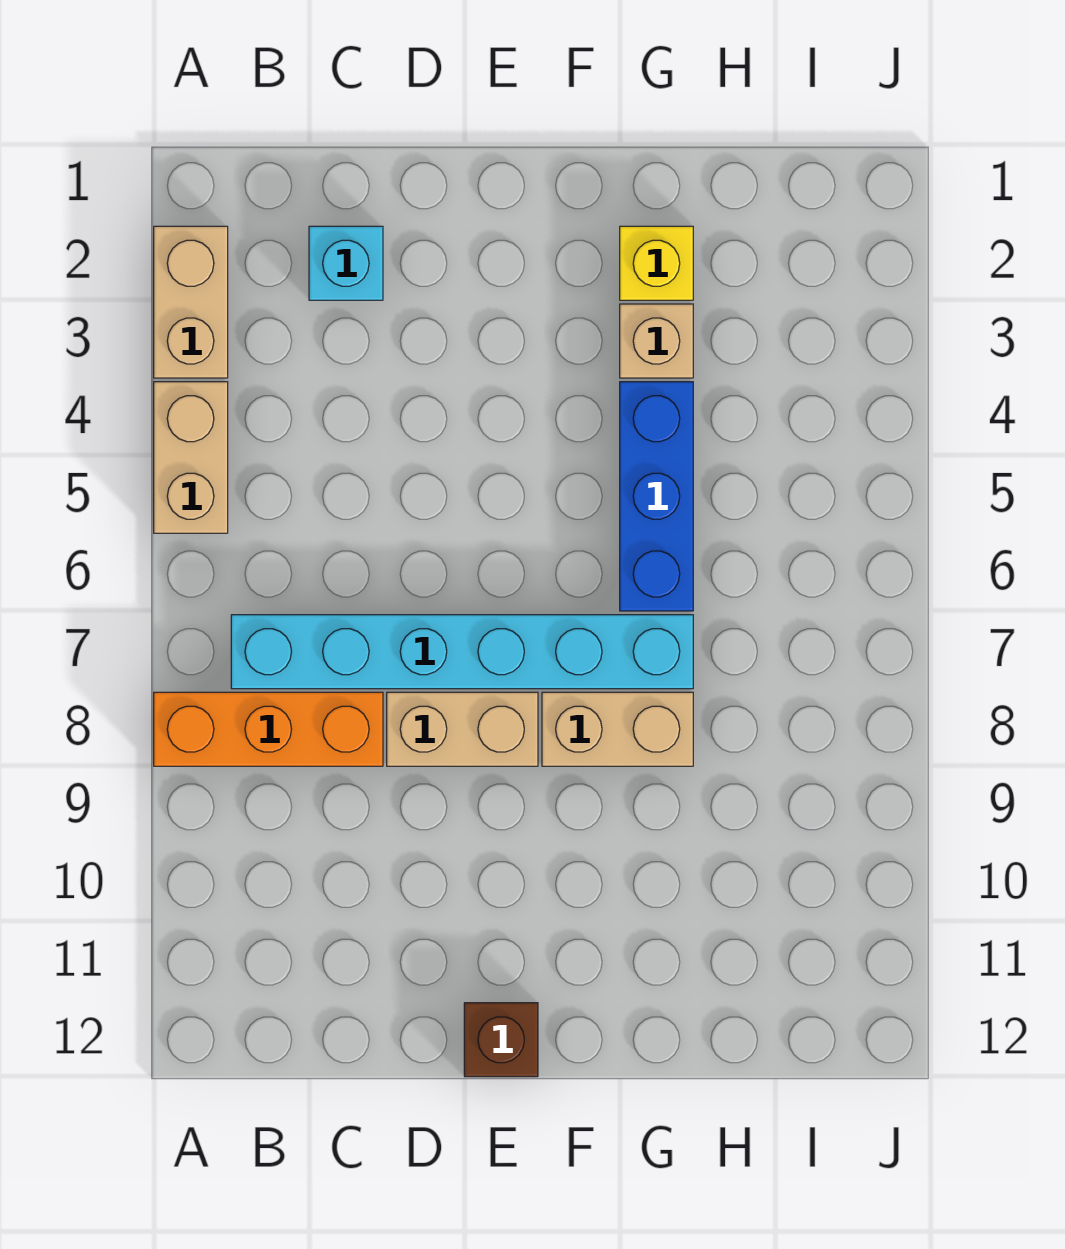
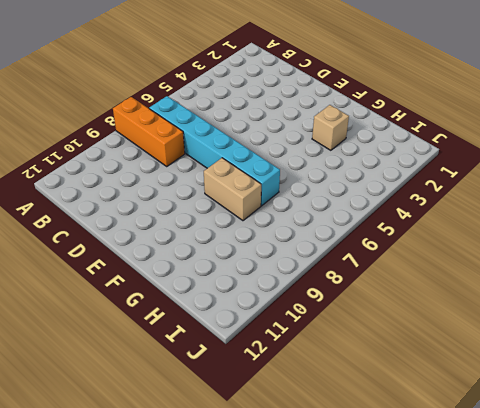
none -> tan brick A2:A3 level 1
none -> tan brick A4:A5 level 1

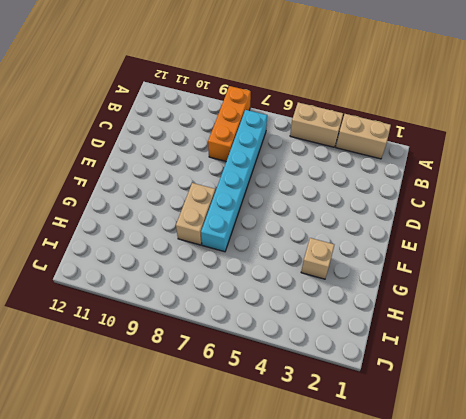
none -> cyan brick C2 level 1
none -> tan brick D8:E8 level 1

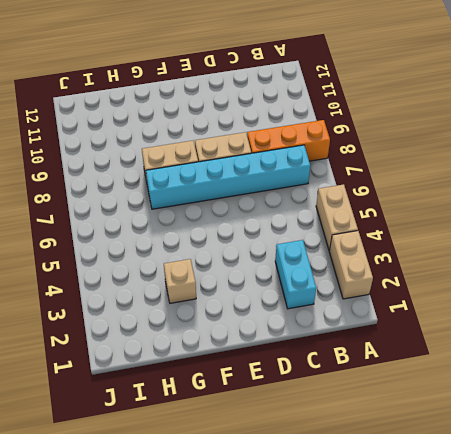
cyan brick C2:C3 level 1 -> cyan brick C2 level 1
none -> brown brick E12 level 1
none -> yellow brick G2 level 1

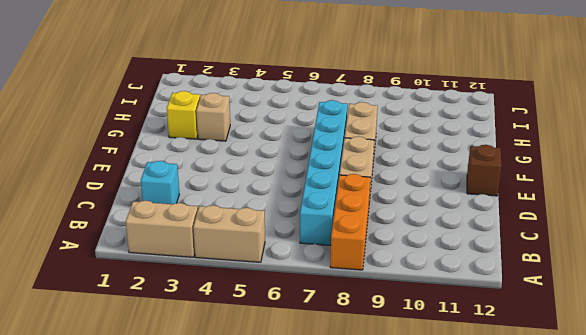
none -> blue brick G4:G6 level 1

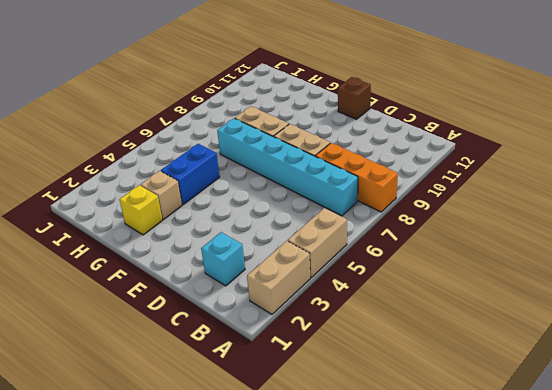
blue brick G4:G5 level 1 -> blue brick G4:G6 level 1

